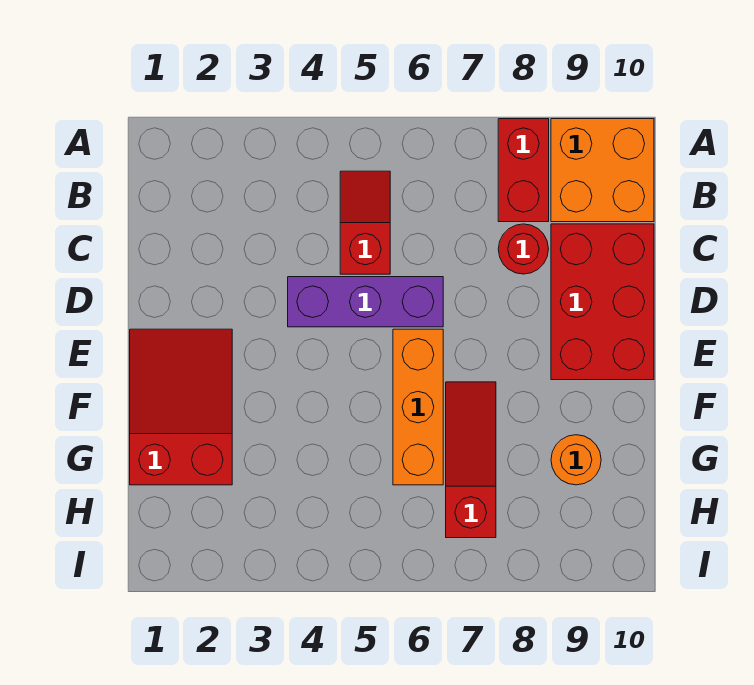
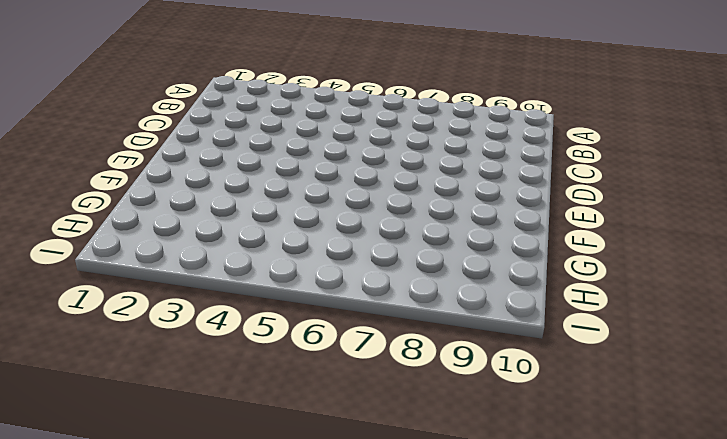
none -> red brick A8:B8 level 1
none -> orange brick A9:B10 level 1

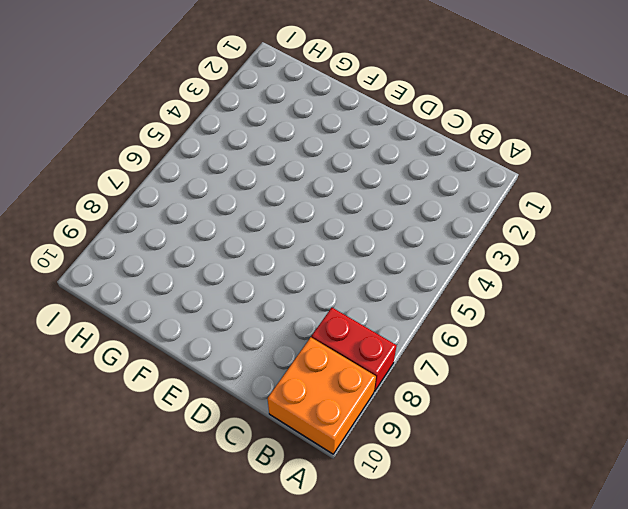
none -> red slope B5:C5 level 1 top C
none -> red round brick C8 level 1

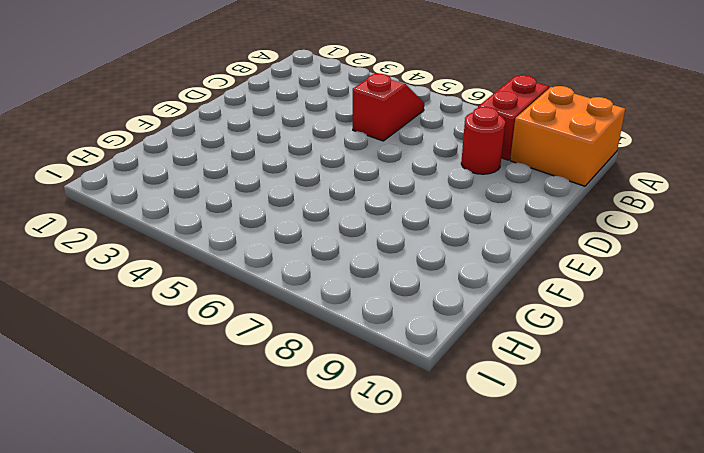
none -> red brick C9:E10 level 1
none -> purple brick D4:D6 level 1

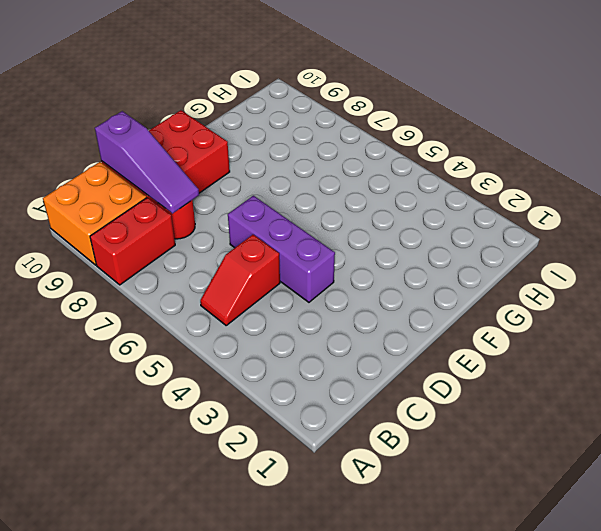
purple slope C8:C10 level 2 top 10 -> none
none -> red slope E1:G2 level 1 top G
none -> orange brick E6:G6 level 1

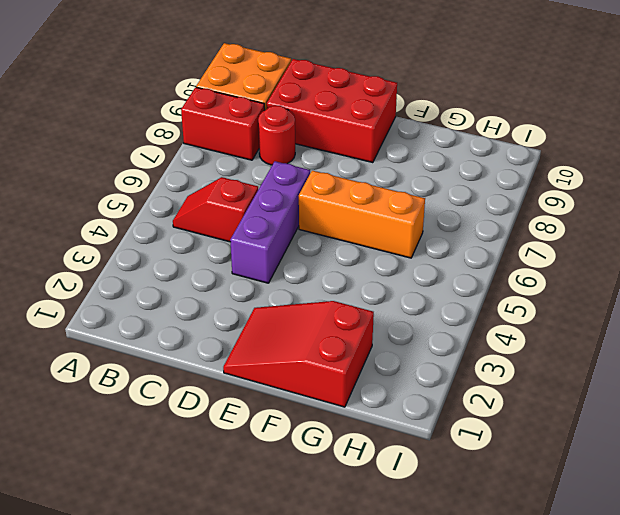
none -> red slope F7:H7 level 1 top H
none -> orange round brick G9 level 1

